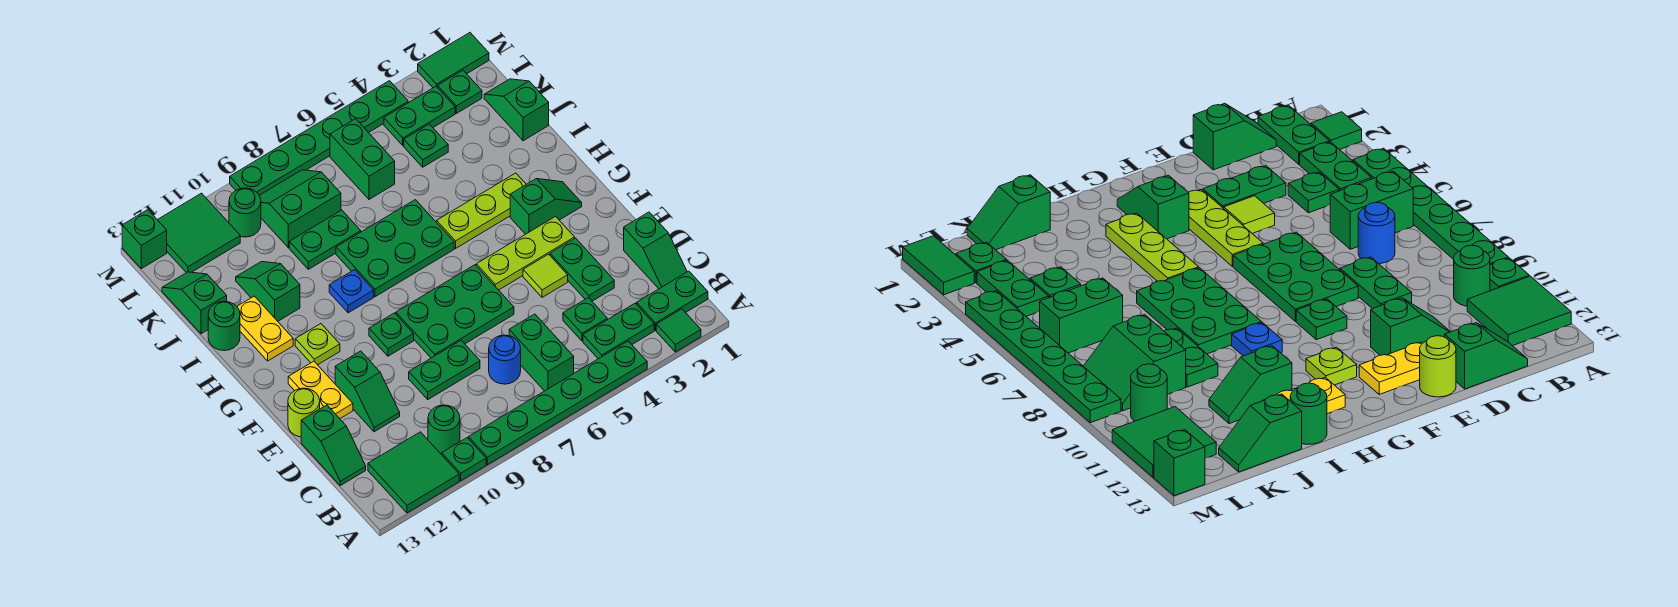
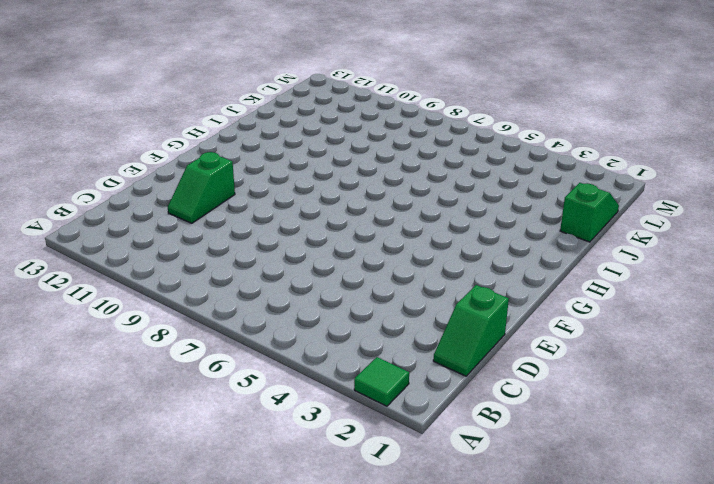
none -> green plate A4:A9 level 1
none -> green plate A10 level 1
none -> green tile A11:B12 level 1
none -> green plate B1:B2 level 1

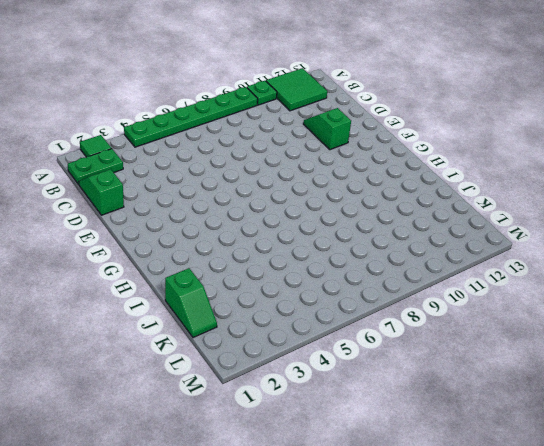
none -> green plate B3:B4 level 1
none -> green brick B6:C6 level 1
none -> green round brick B10 level 1
none -> green plate C4 level 1

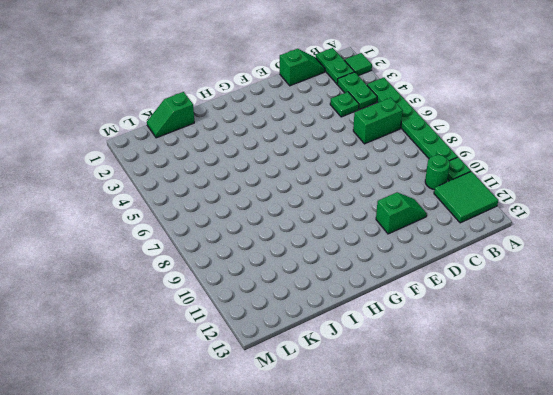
none -> blue round brick C7 level 1
none -> green slope C13:D13 level 1 top D
none -> green plate D3:E3 level 1
none -> green plate D8:D9 level 1

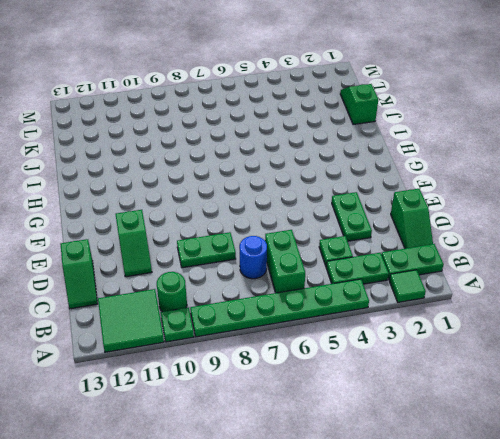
none -> lime tile E4 level 1
none -> green plate E6:F8 level 1
none -> yellow plate E12:F12 level 1
none -> lime round brick E13 level 1

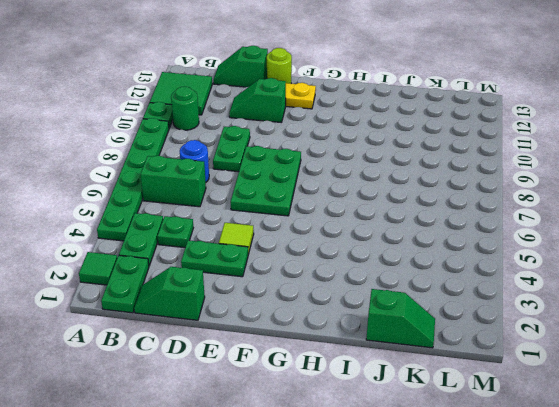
none -> lime plate F3:F5 level 1
none -> green plate F9 level 1
none -> green slope G2:G3 level 1 top 3
none -> lime plate G11 level 1

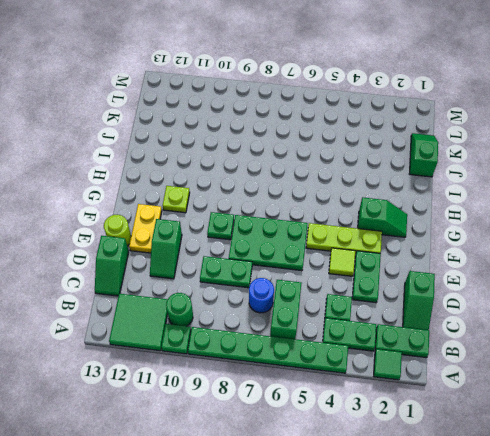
none -> lime plate H3:H5 level 1
none -> green plate H6:I8 level 1
none -> blue plate H9 level 1
none -> yellow plate H12:I12 level 1

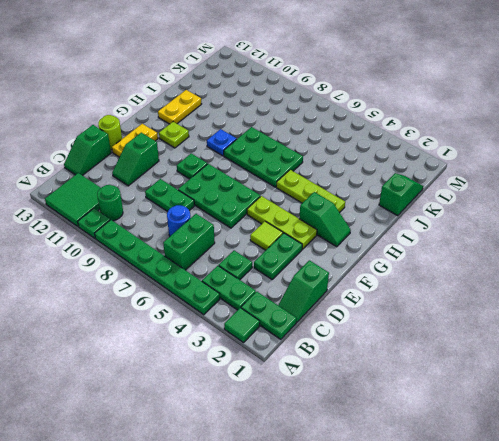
none -> green slope I11:J11 level 1 top I
none -> green round brick I13 level 1
none -> green plate J8:J9 level 1
none -> green slope J13:K13 level 1 top J

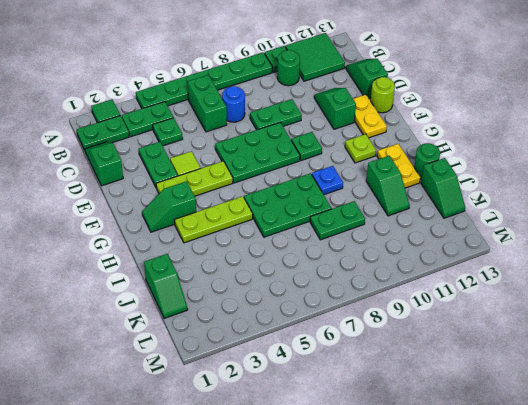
none -> green plate K4 level 1
none -> green brick K6:L6 level 1
none -> green slope K8:L9 level 1 top K
none -> green plate L2 level 1

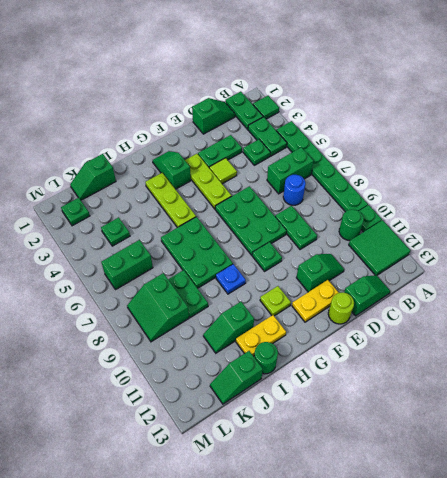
none -> green plate L3:L4 level 1
none -> green round brick L10 level 1
none -> green tile L11:M12 level 1
none -> green tile M1:M2 level 1

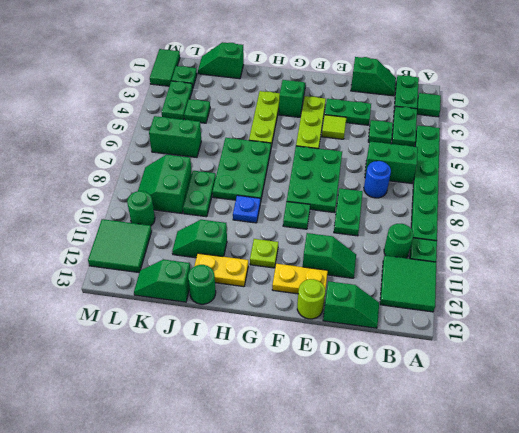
none -> green plate M4:M9 level 1
none -> green brick M13 level 1

